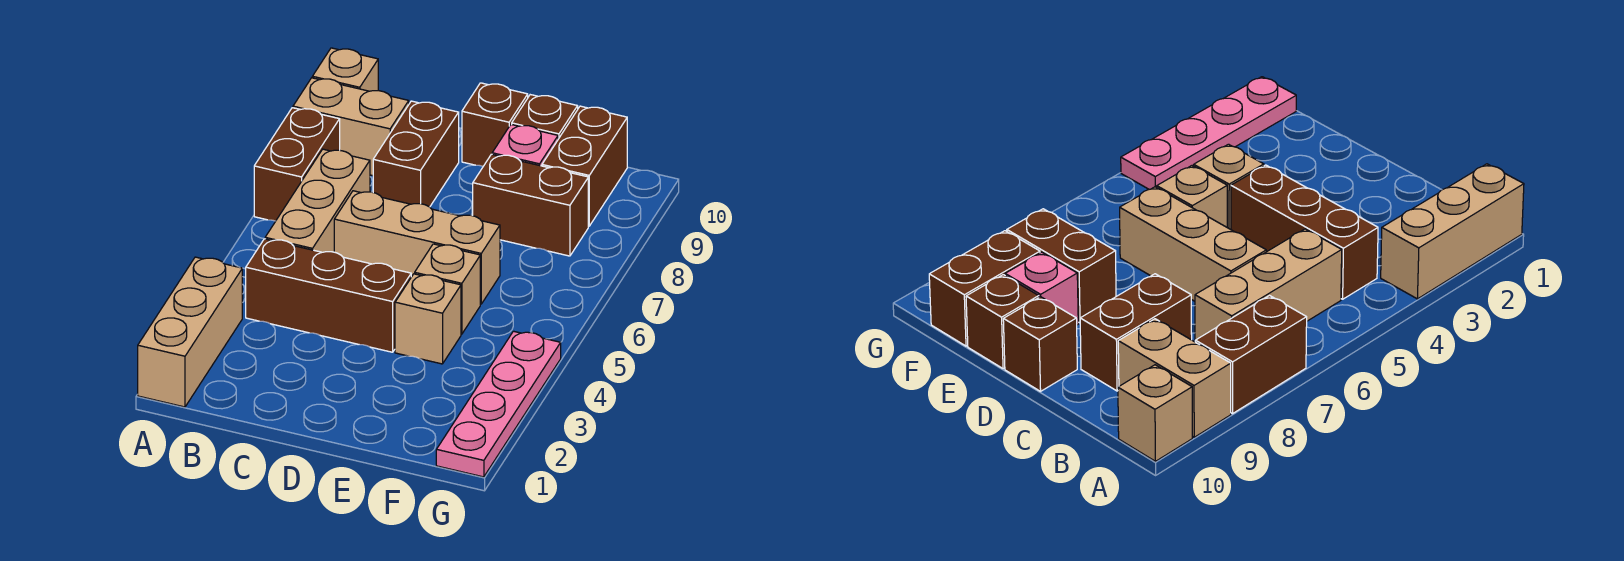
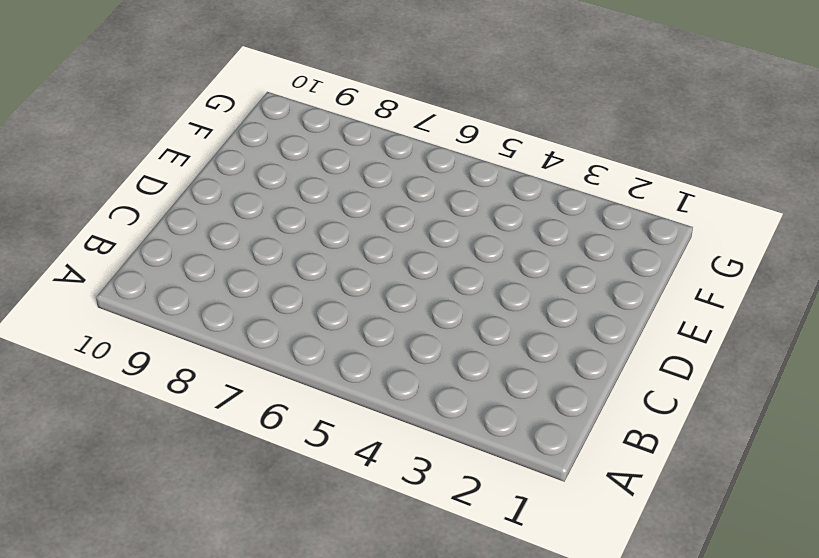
none -> tan brick A1:A3 level 1
none -> brown brick A7:A8 level 1
none -> tan brick A9:B9 level 1

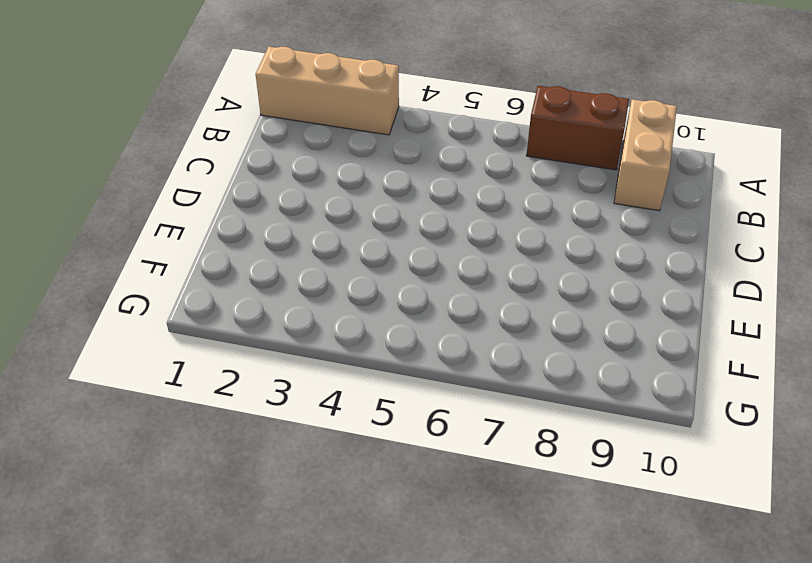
none -> tan brick A10 level 1
none -> brown brick B4:D4 level 1
none -> tan brick B5:B7 level 1

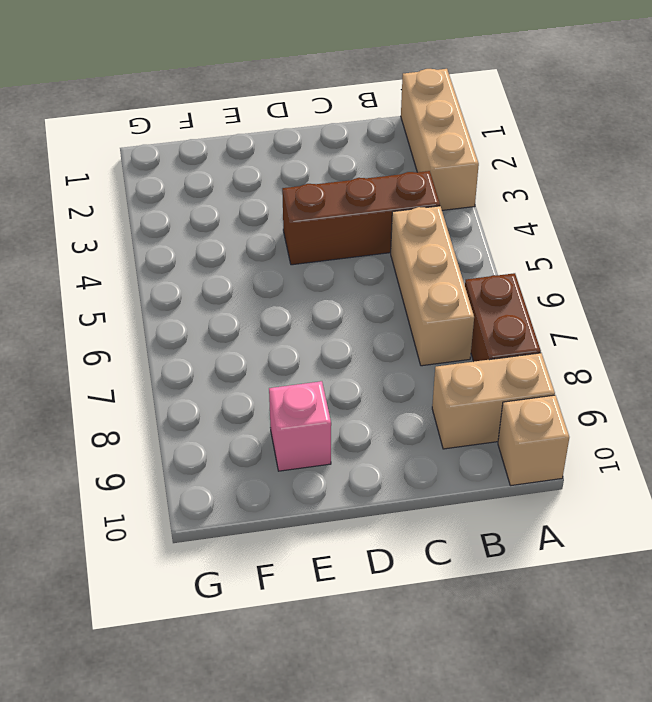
none -> tan brick C6:E6 level 1
none -> brown brick C8:C9 level 1
none -> brown brick D10 level 1

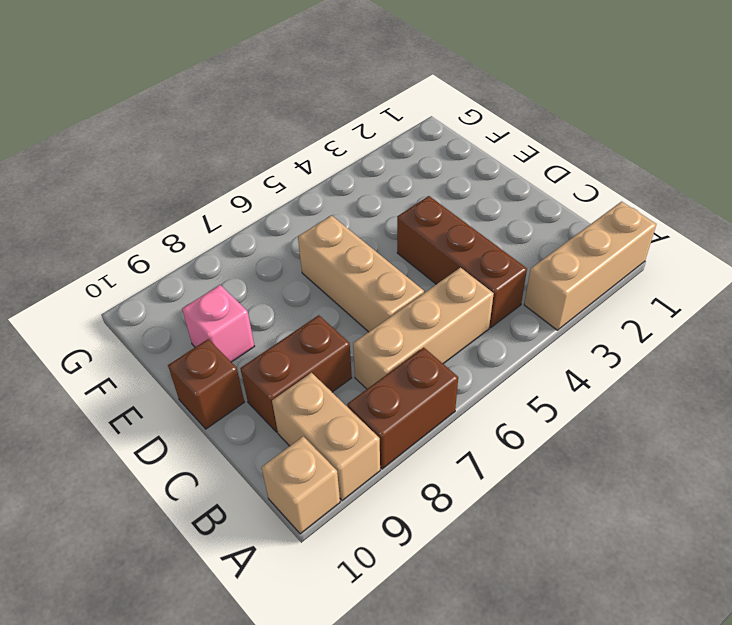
none -> tan brick E4 level 1
none -> tan brick E5 level 1
none -> brown brick E8:F8 level 1

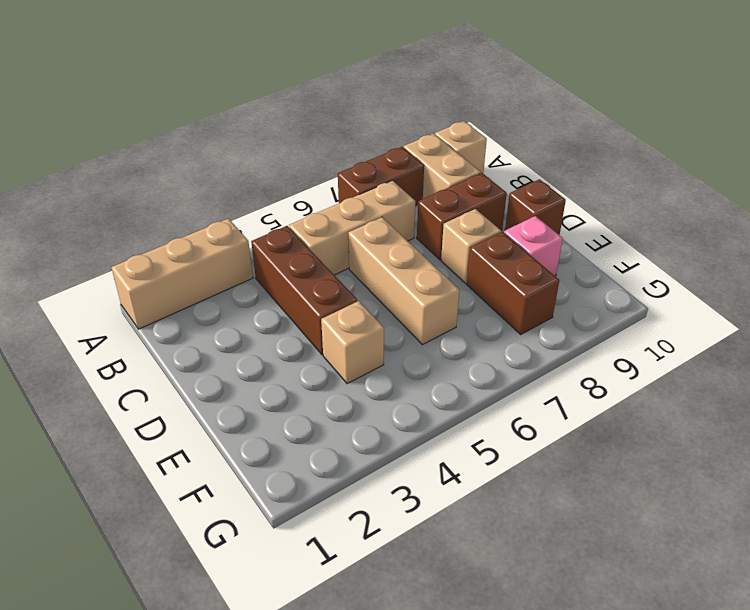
tan brick D8 level 1 -> tan brick E5 level 1
none -> brown brick E10 level 1
none -> brown brick F9:F10 level 1
none -> pink plate G1:G4 level 1

